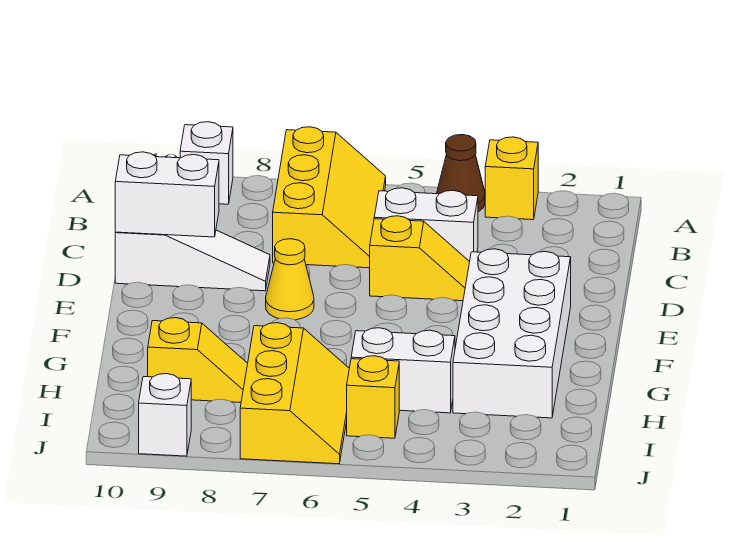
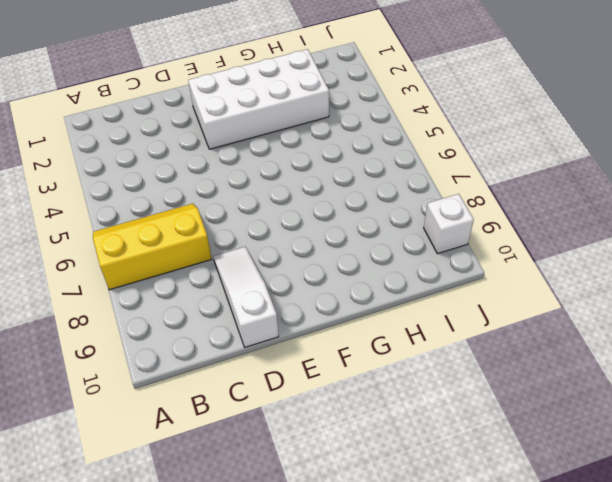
none -> yellow brick A3 level 1
none -> brown cone A4 level 1
none -> white brick A9 level 1

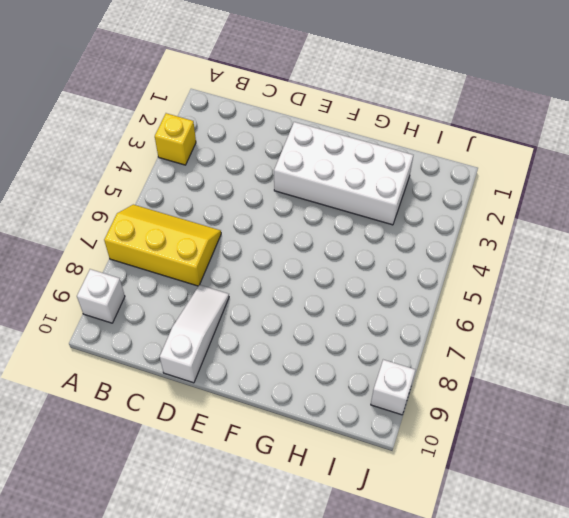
none -> brown cone A4 level 1
none -> white brick C4:C5 level 1
none -> yellow slope D4:D5 level 1 top 5

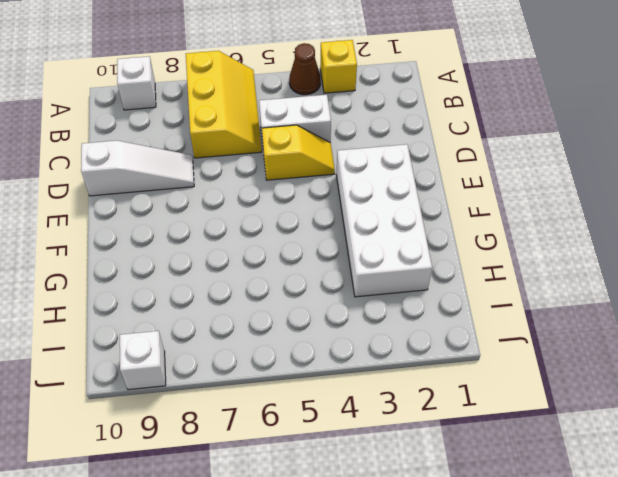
none -> yellow cone E7 level 1
none -> white brick H4:H5 level 1
none -> yellow slope H6:J7 level 1 top 7

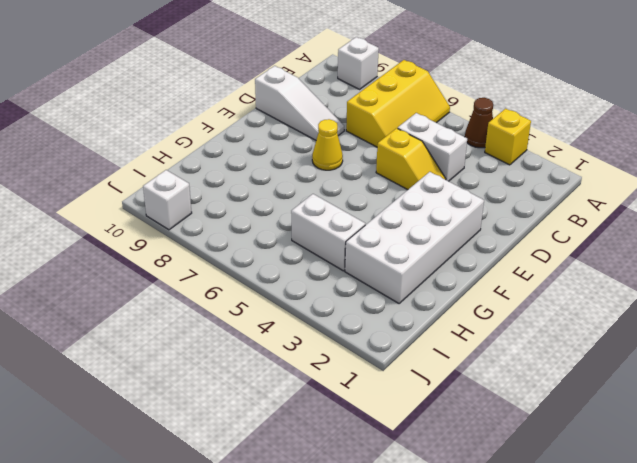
none -> yellow slope H6:J7 level 1 top 7
none -> yellow slope H8:H9 level 1 top 9
none -> yellow brick I5 level 1

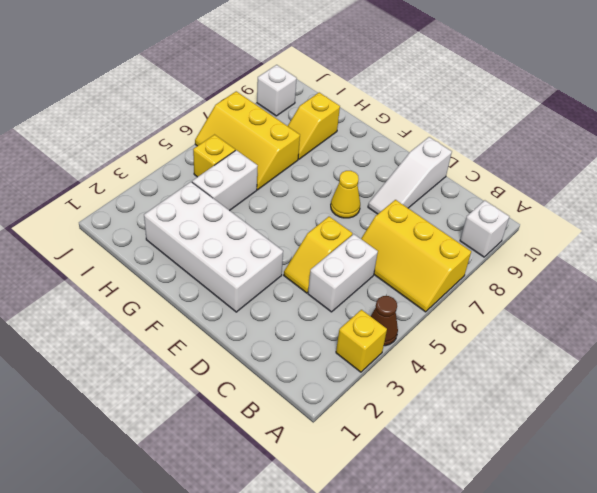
none -> white brick D9:D10 level 2

